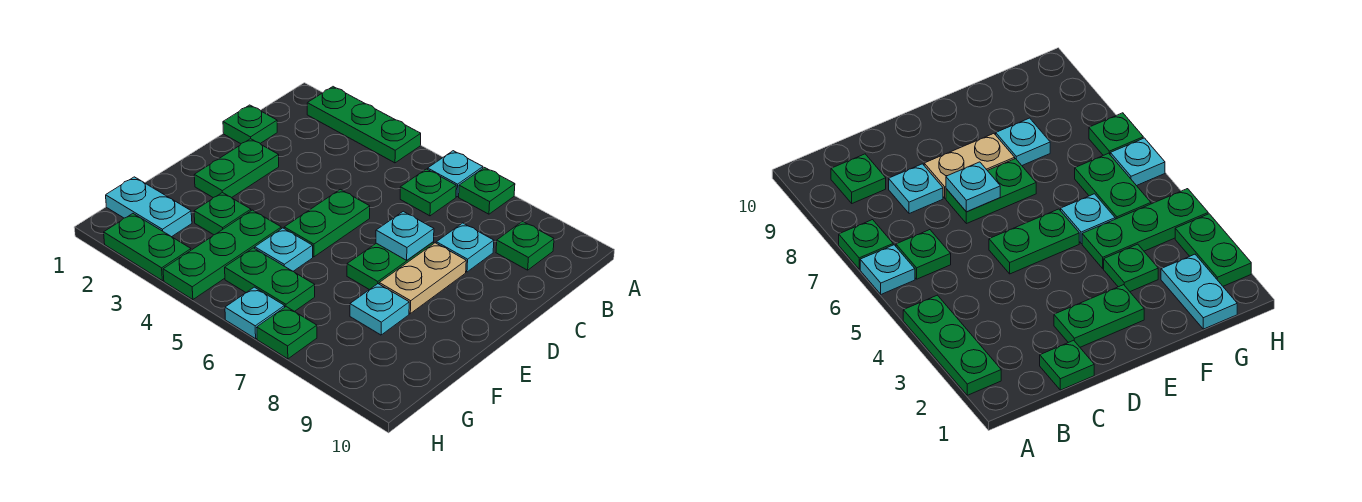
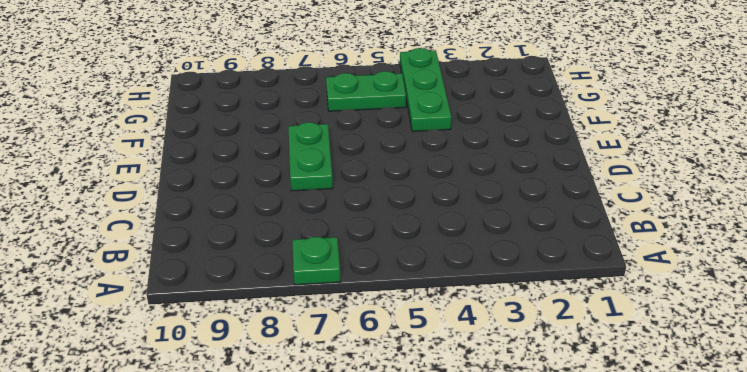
none -> green plate A2:A4 level 1
none -> cyan plate A6 level 1
none -> green plate B6 level 1

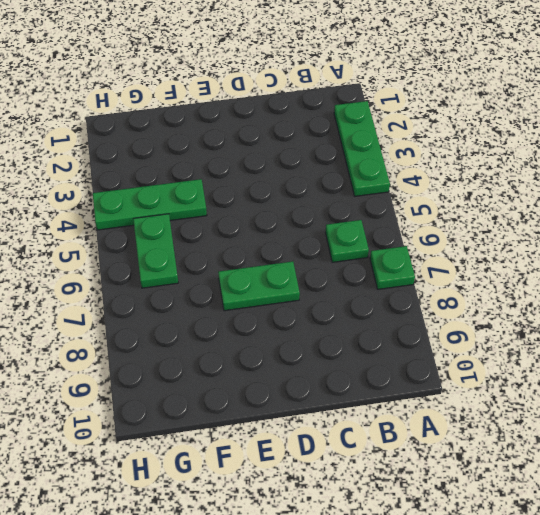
none -> cyan plate A6 level 1
none -> green plate B9 level 1
none -> green plate C1 level 1

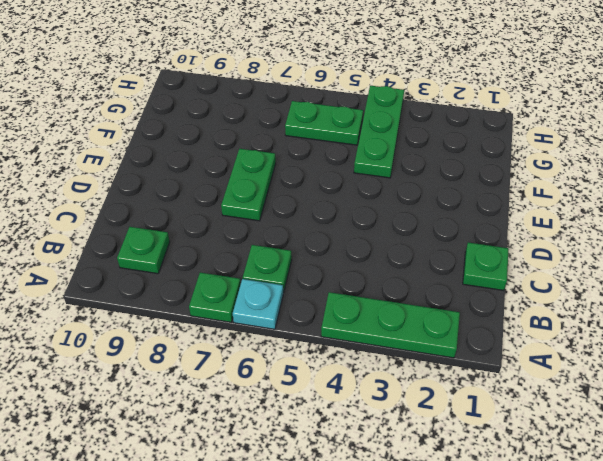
none -> cyan plate C8 level 1
none -> green plate D2:E2 level 1
none -> green plate D5:E5 level 1

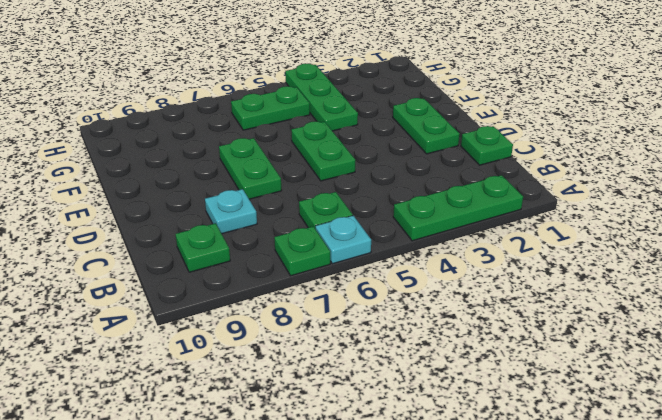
none -> tan plate D8:E8 level 1
none -> green plate F3 level 1
none -> cyan plate F5 level 1

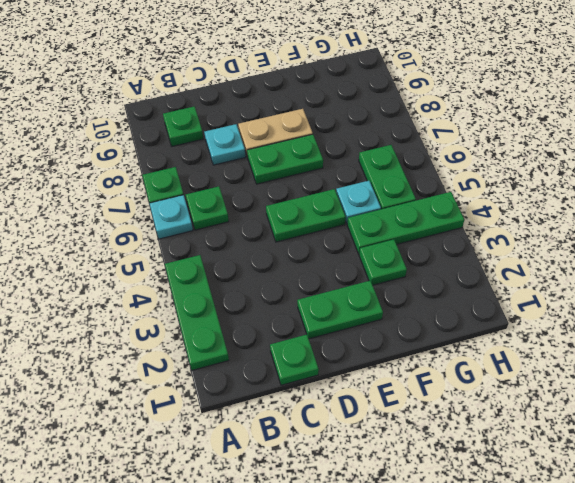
none -> cyan plate F8 level 1
none -> cyan plate G1:G2 level 1
none -> green plate H2:H3 level 1

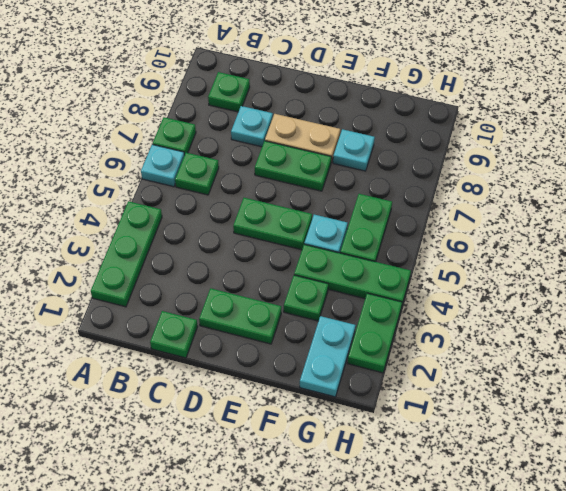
none -> cyan plate H6 level 1
none -> green plate H7 level 1
none -> cyan plate D7 level 2

